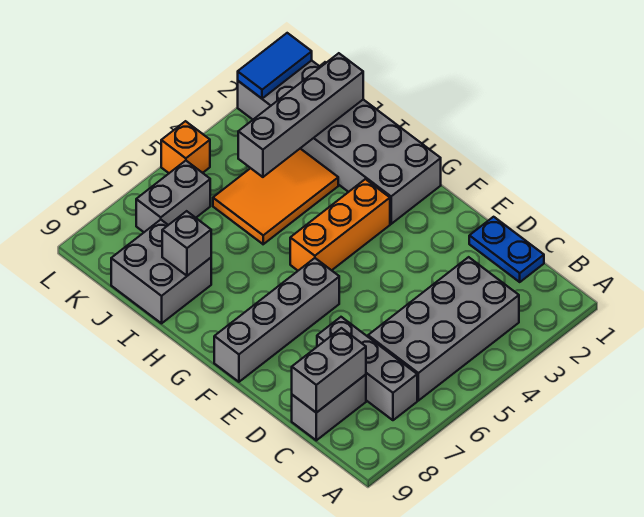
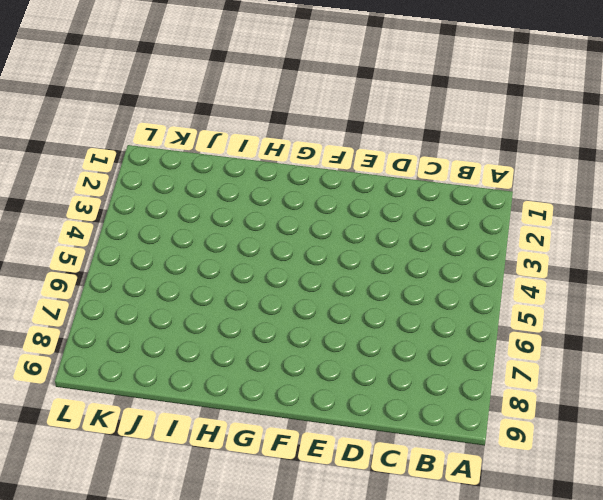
none -> grey brick B3:C6 level 1
none -> grey brick B7:D7 level 1
none -> blue plate C1:D1 level 1

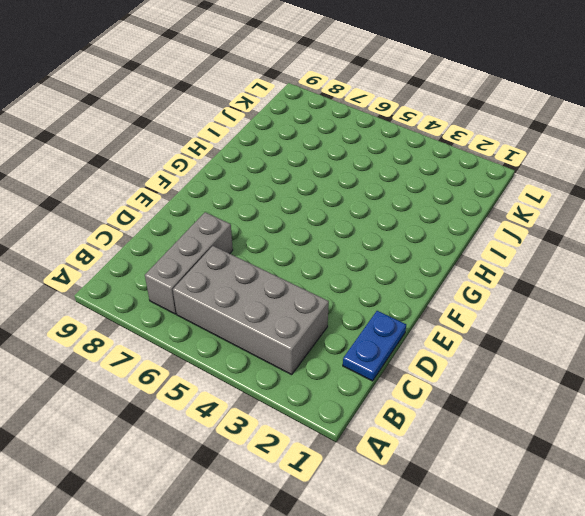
none -> grey brick C8:C9 level 1
none -> grey brick F6:F9 level 1
none -> grey brick G1:L2 level 1

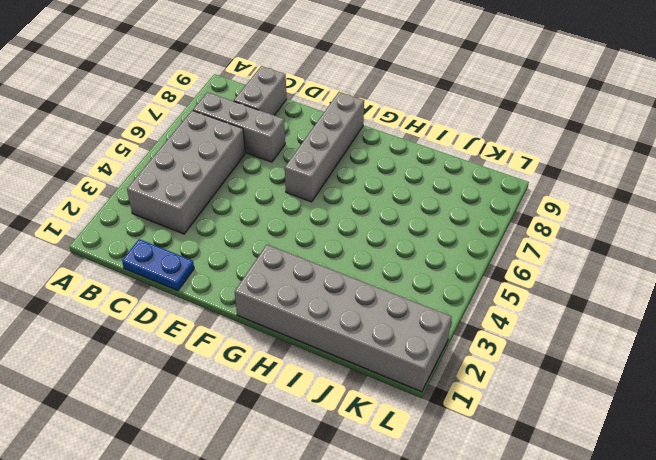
none -> orange brick G3:G5 level 1
none -> orange tile I3:J5 level 1
none -> grey brick I8:J9 level 1

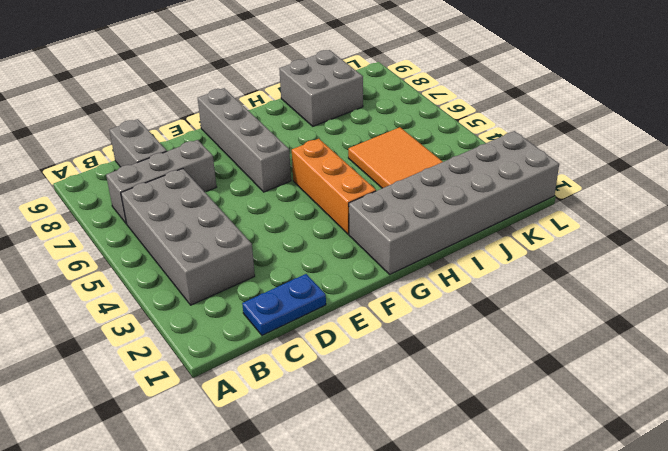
none -> grey brick K6:K7 level 1
none -> orange brick L5 level 1
none -> grey brick C8:C9 level 2

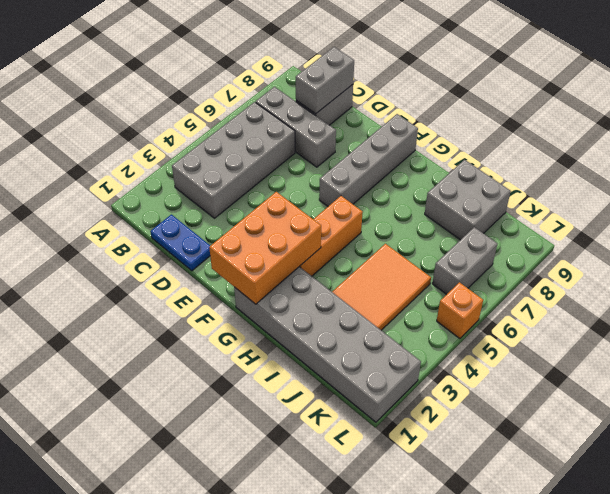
orange brick F1:G3 level 2 -> none
none -> grey brick I8 level 2
none -> grey brick J1:J4 level 2
none -> blue tile L1:L2 level 2

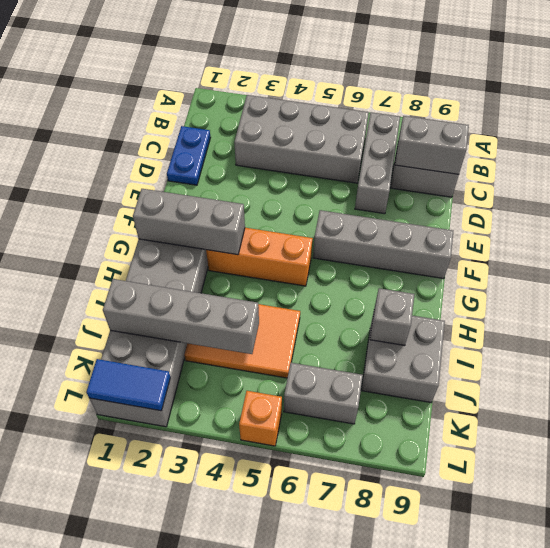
grey brick G1:G3 level 2 -> none

